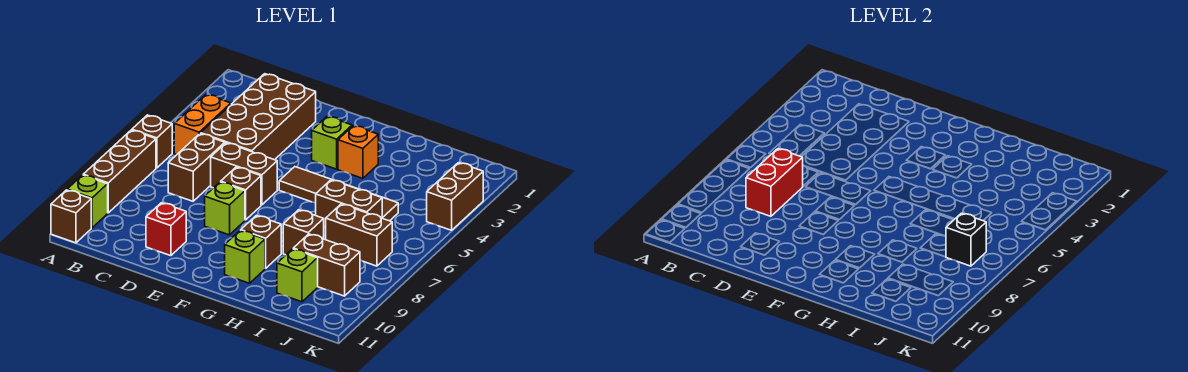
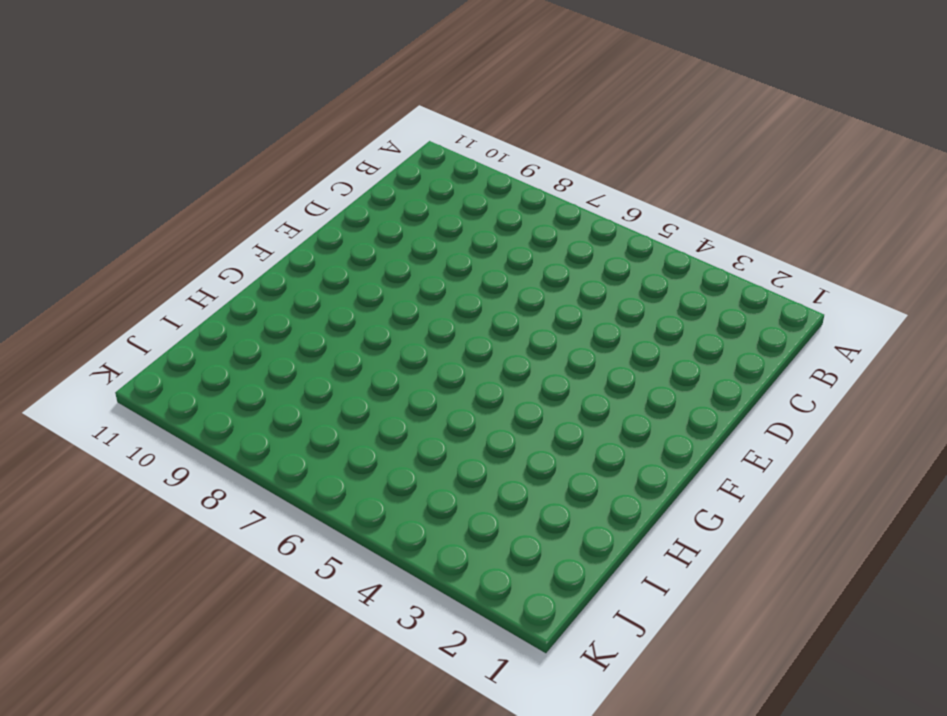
none -> brown brick A6 level 1
none -> brown brick A7:A9 level 1
none -> lime brick A10 level 1

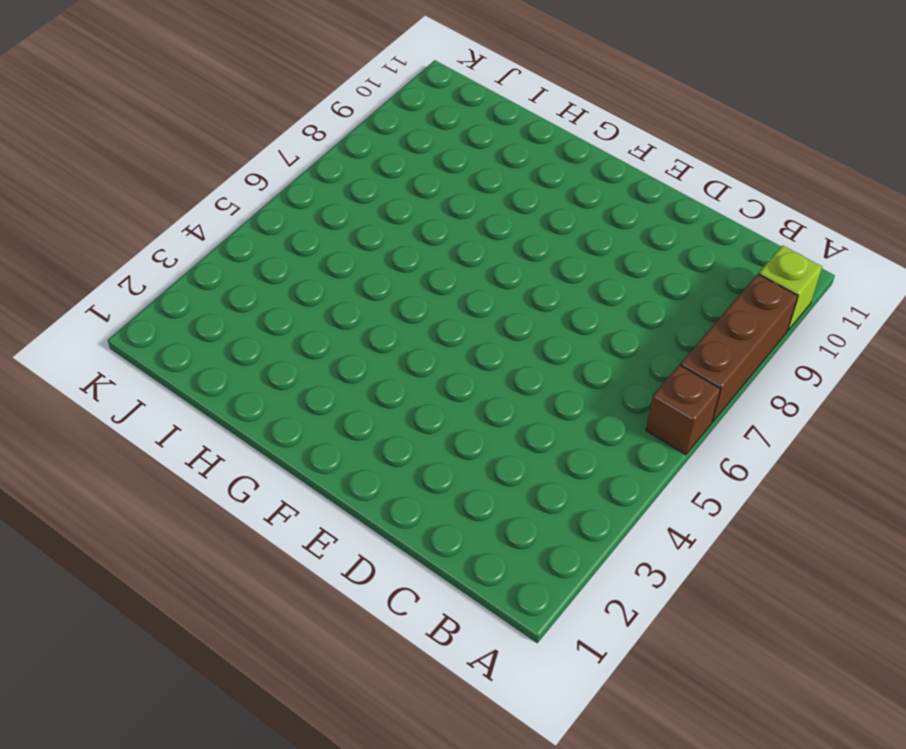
none -> brown brick A11 level 1
none -> orange brick B4:B5 level 1
none -> brown brick C2:D5 level 1

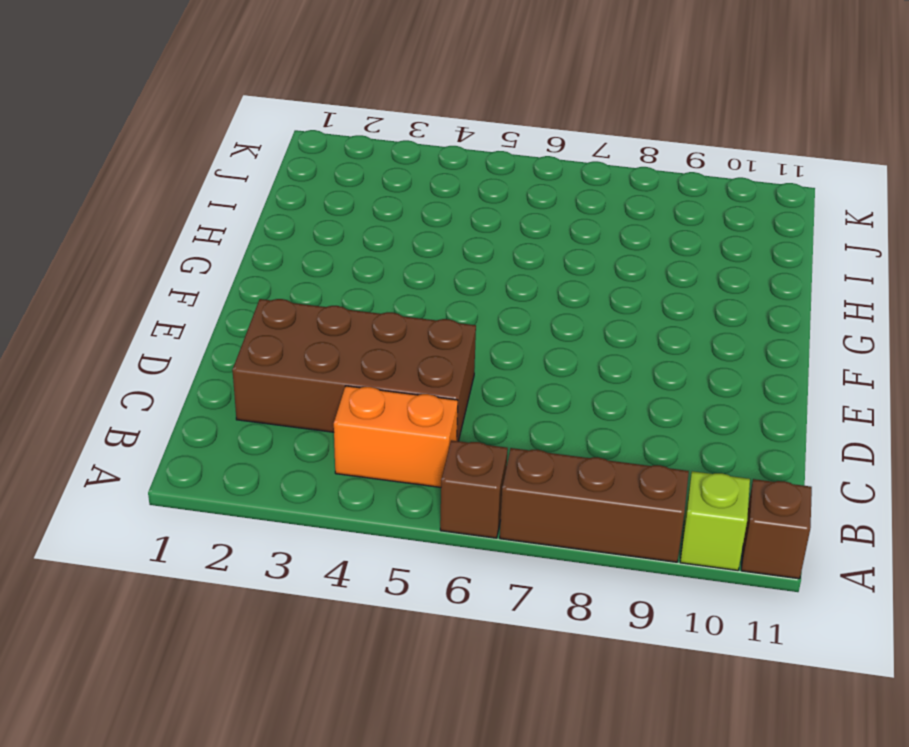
none -> brown brick C6:C7 level 1
none -> brown brick D6:E6 level 1
none -> red brick D10 level 1

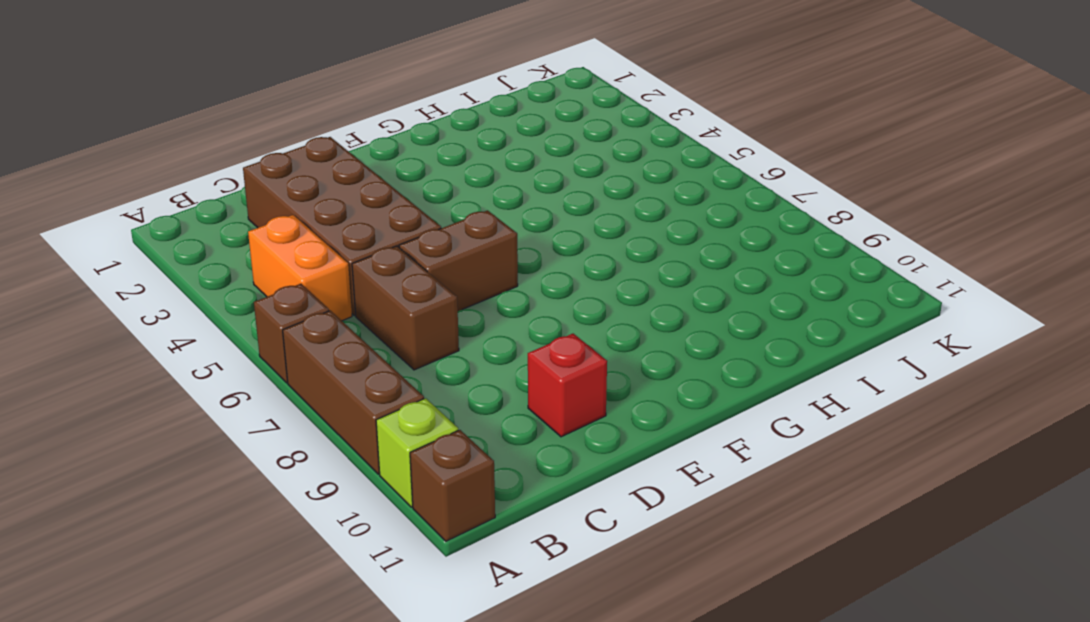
none -> brown brick E7 level 1
none -> lime brick E8 level 1
none -> lime brick F3 level 1

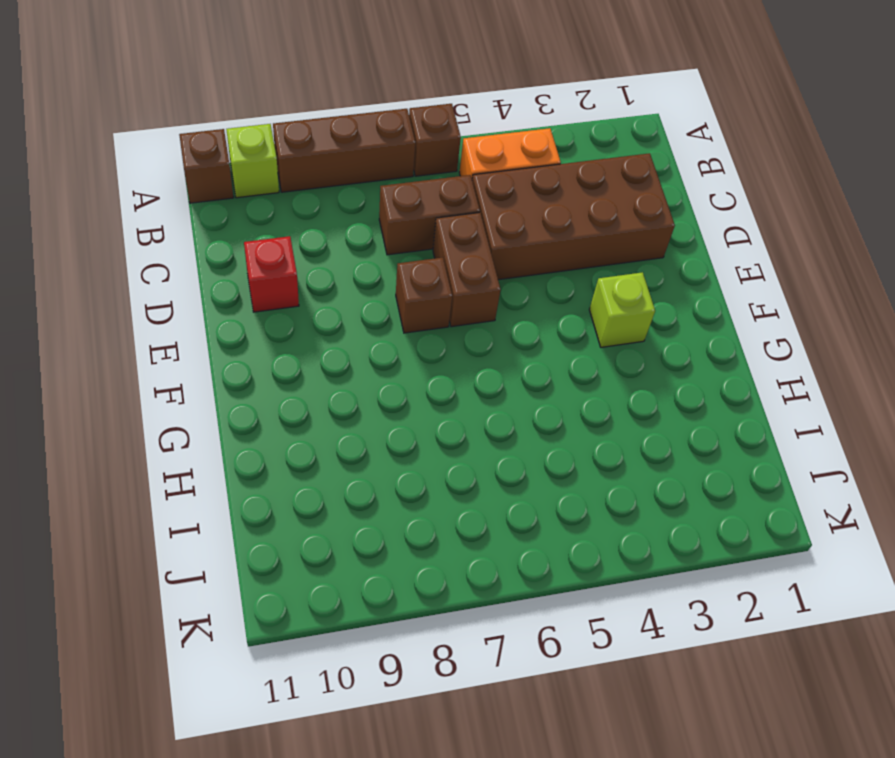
none -> lime brick E8 level 1
none -> brown tile F5:I5 level 1
none -> orange brick G3 level 1

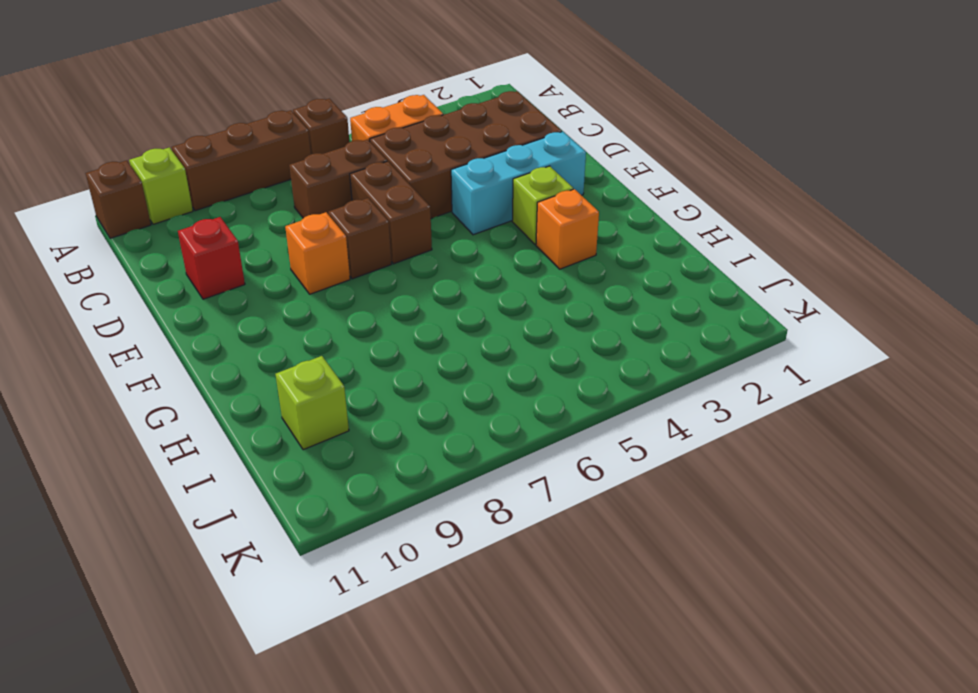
cyan brick E2:E4 level 1 -> none
orange brick E8 level 1 -> lime brick E8 level 1
none -> brown tile F5:I5 level 1
none -> brown brick G9 level 1
none -> lime brick G10 level 1

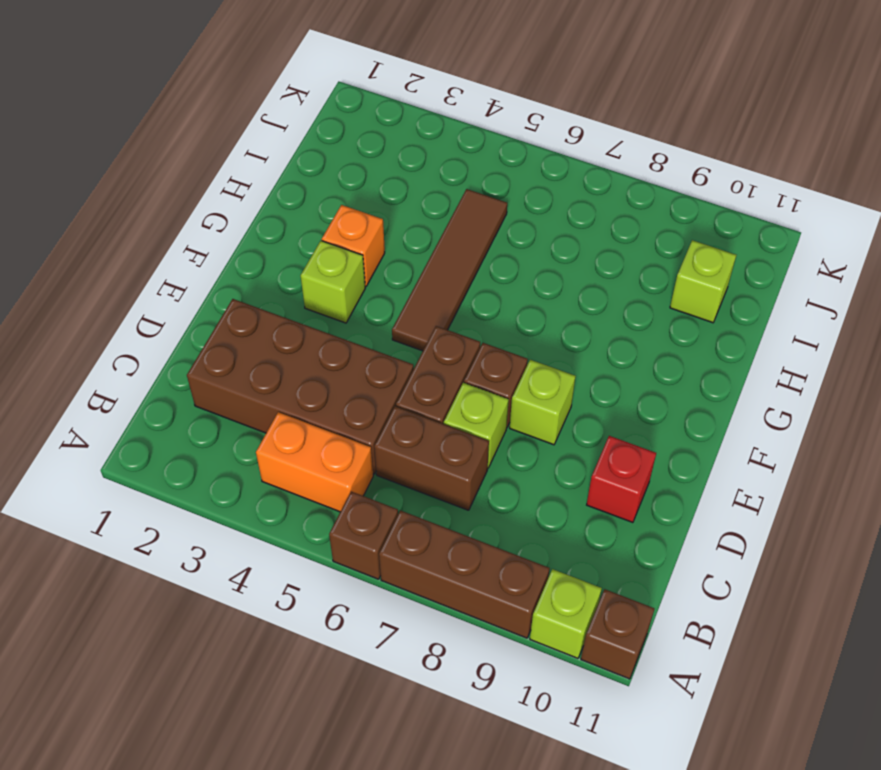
lime brick D7 level 1 -> lime brick G10 level 1
none -> brown brick G9 level 1
none -> brown brick H6:I6 level 1
none -> brown brick H8 level 1

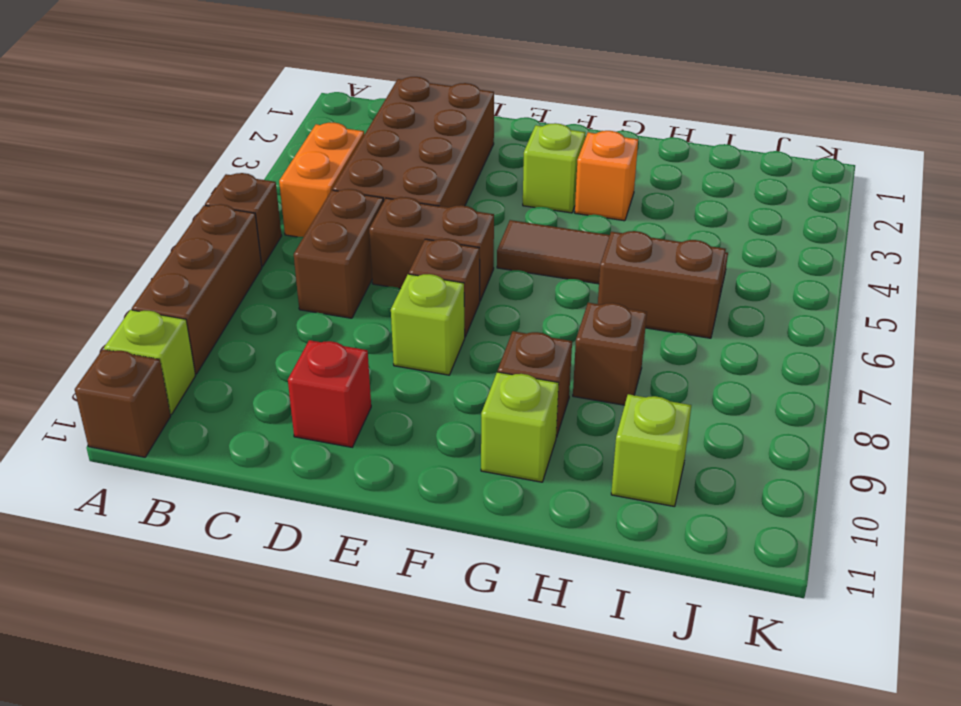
none -> brown brick I7:J7 level 1
none -> brown brick I9:J9 level 1
none -> brown brick K3:K4 level 1

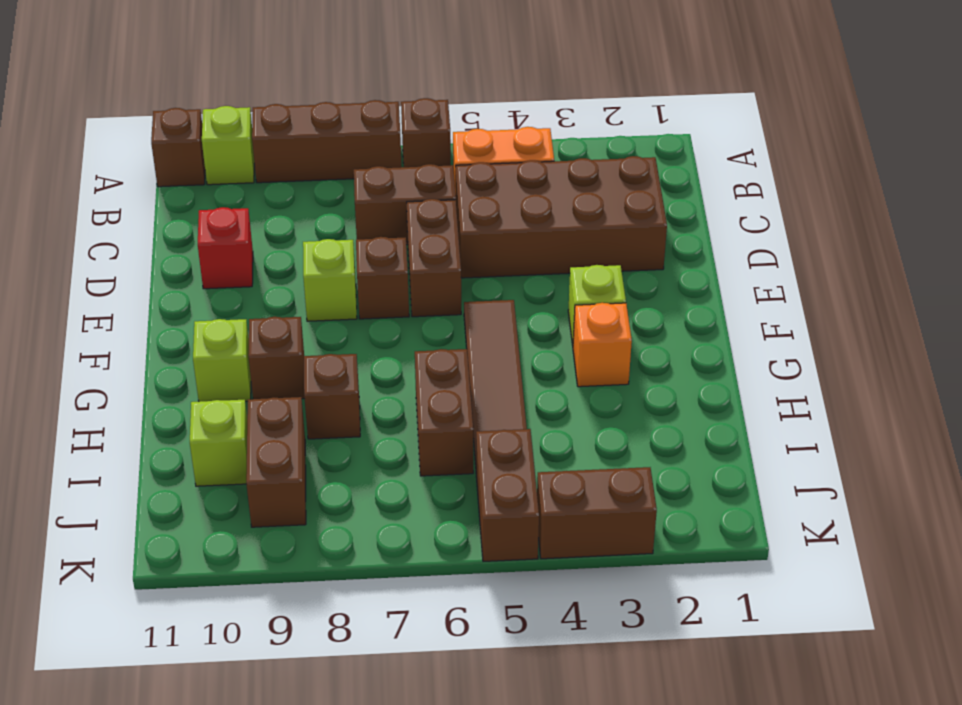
brown brick J5:K5 level 1 -> brown brick I7:J7 level 1
none -> red brick C7:C8 level 2
none -> black brick J7 level 2

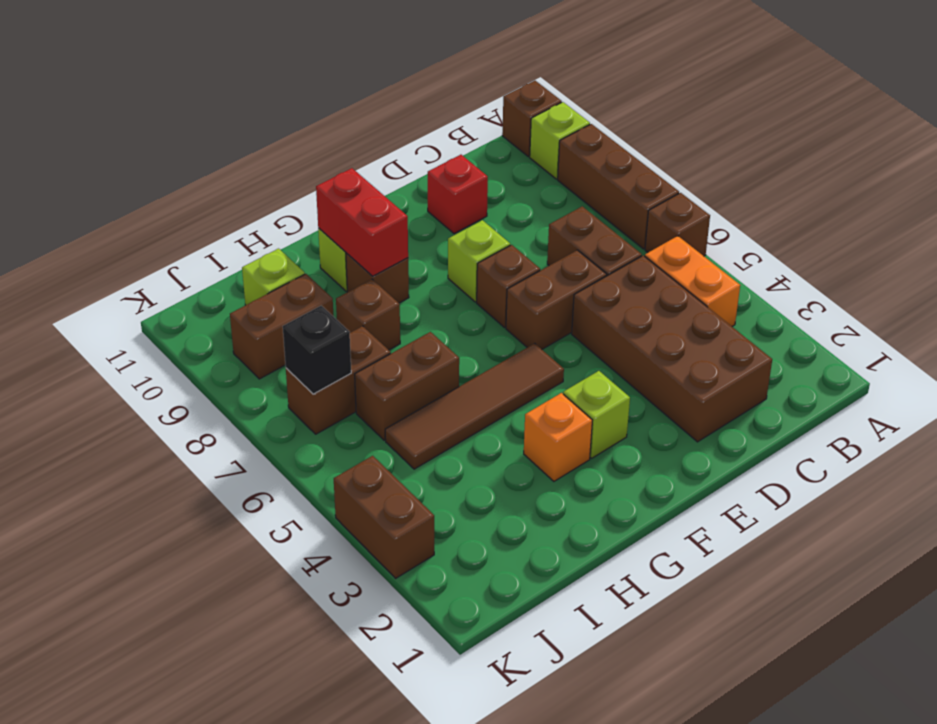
red brick G9:G10 level 2 -> red brick C7:C8 level 2

